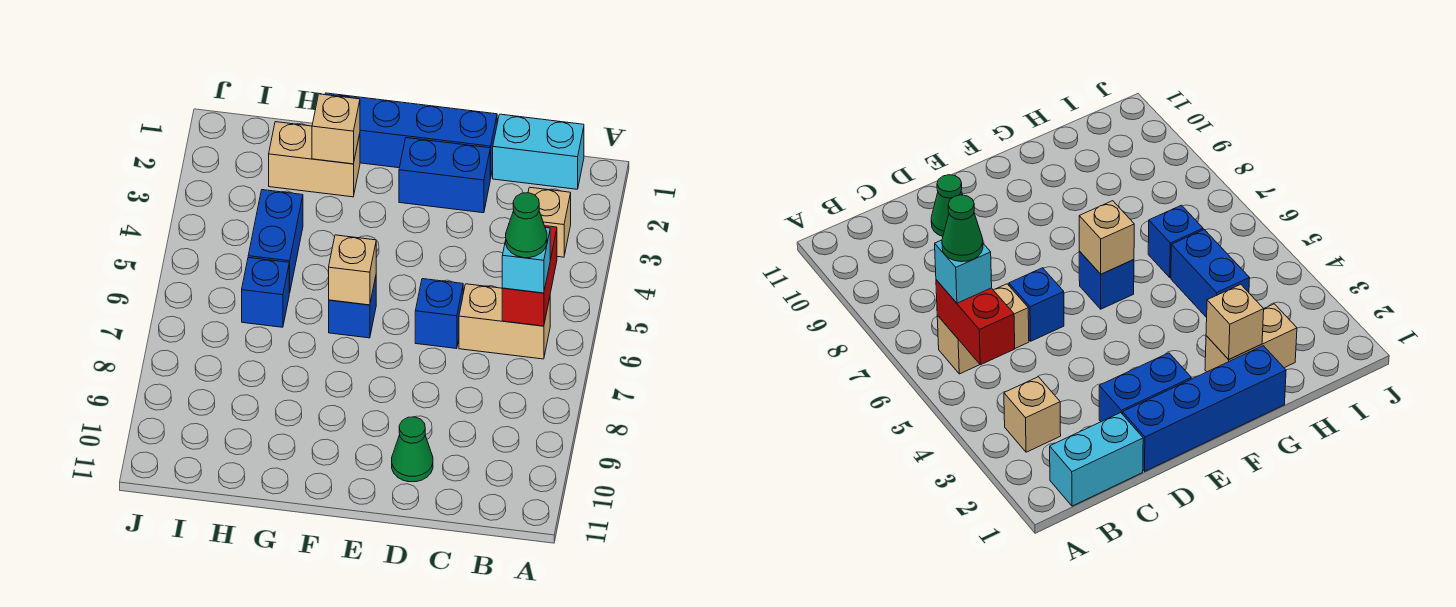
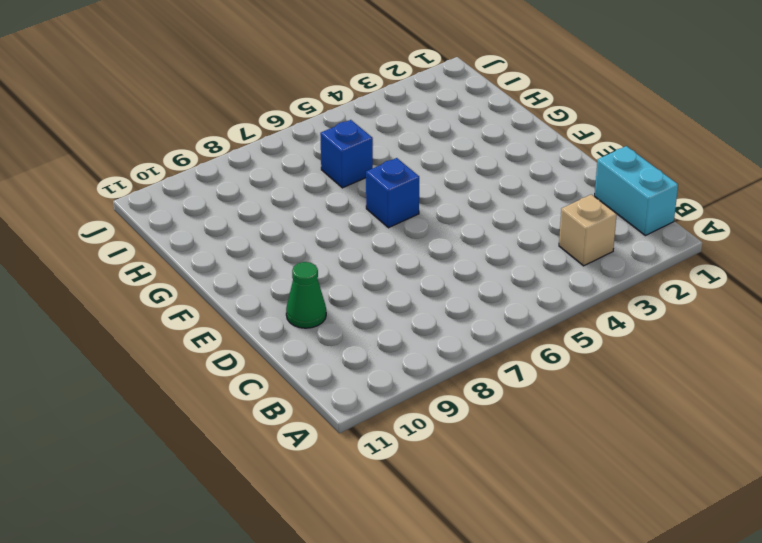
none -> tan brick B6:C6 level 1
none -> blue brick D1:G1 level 1
none -> blue brick D2:E2 level 1

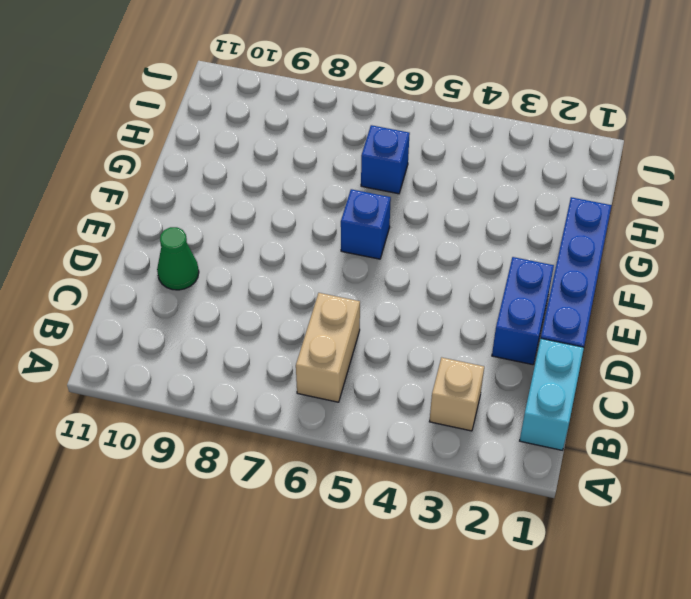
none -> blue brick D6 level 1
none -> tan brick G2:H2 level 1
none -> blue brick H4:H5 level 1

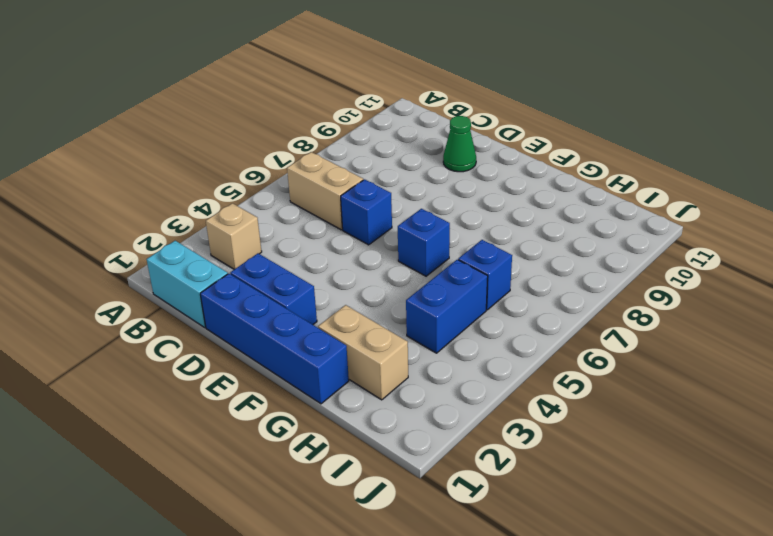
none -> red brick B5:B6 level 2
none -> tan brick F6 level 2
none -> tan brick G2 level 2

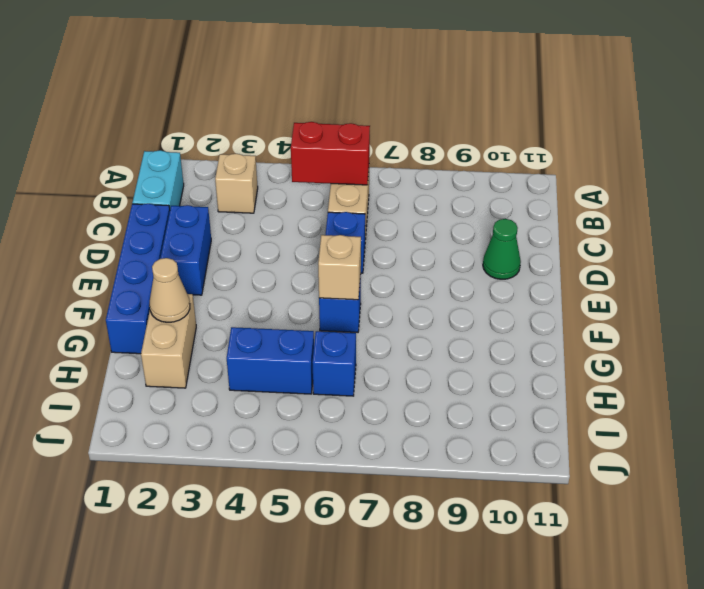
tan cone G2 level 2 -> tan brick G2 level 2
none -> cyan brick B6 level 3
none -> green cone B6 level 4

